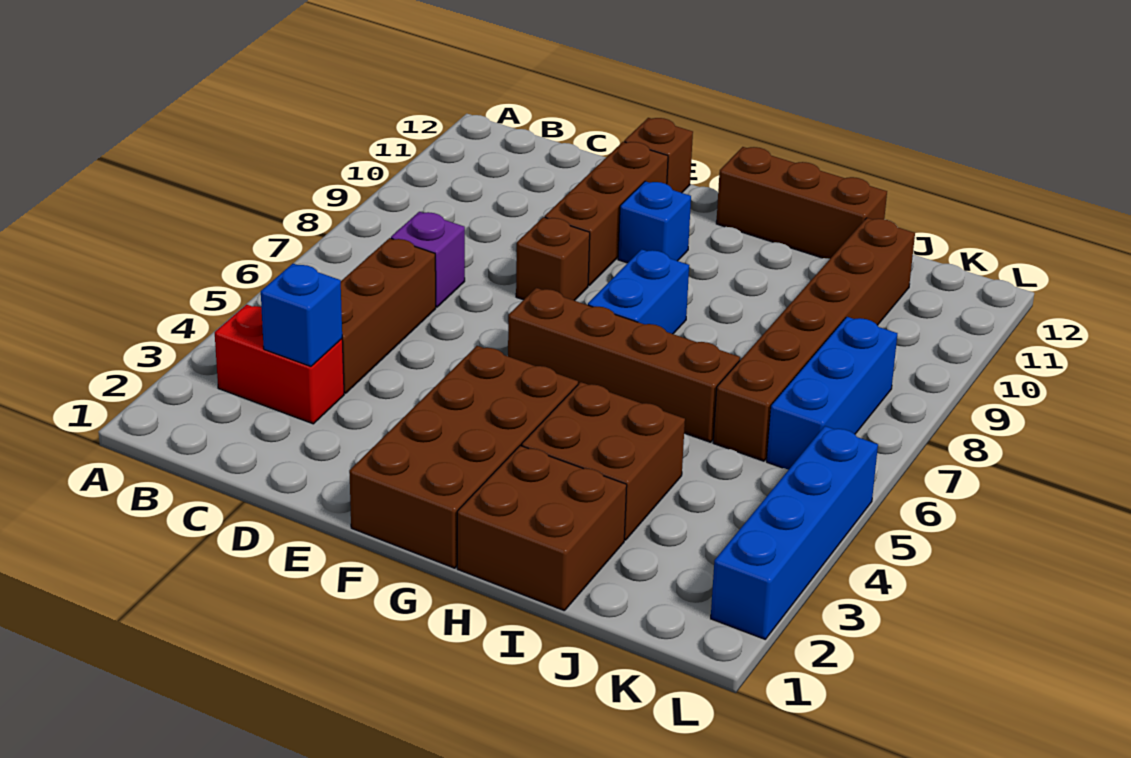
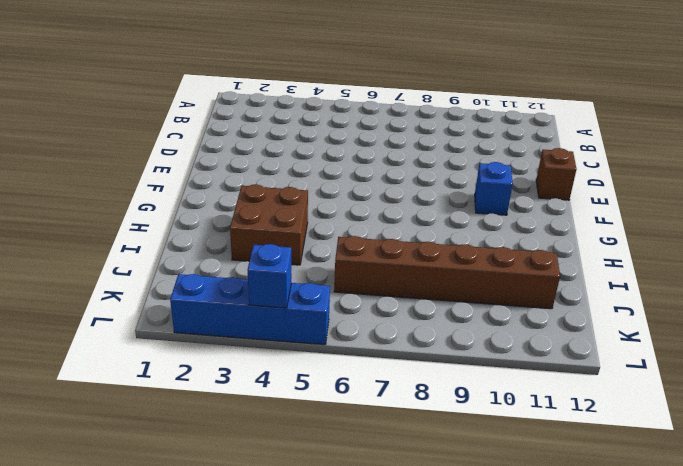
blue brick L4 level 2 -> blue brick C3 level 2
none -> red brick B3:C3 level 1
none -> brown brick C4:C6 level 1
none -> purple brick C7 level 1

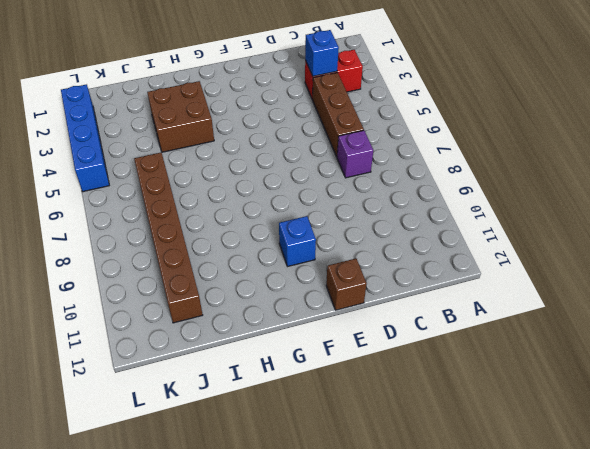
none -> brown brick E8 level 1
none -> brown brick E9:E11 level 1
none -> brown brick F1:G4 level 1

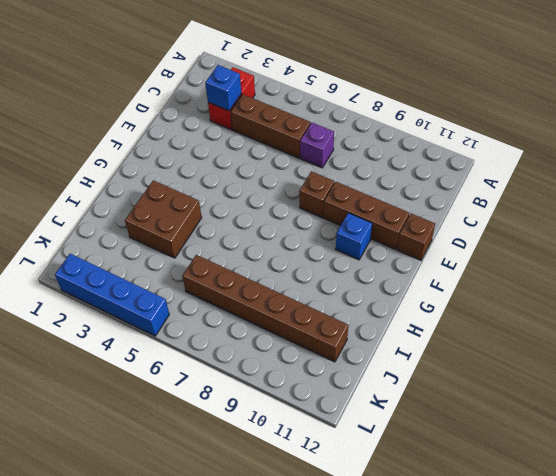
none -> brown brick F1:G4 level 1
none -> brown brick F6:I6 level 1
none -> blue brick G7:G8 level 1

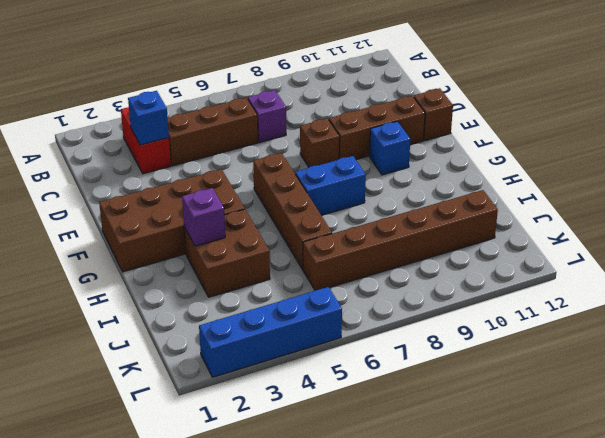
purple brick H3 level 2 -> none
none -> brown brick G12:I12 level 1
none -> brown brick H1:I2 level 1
none -> blue brick K6:K8 level 1

